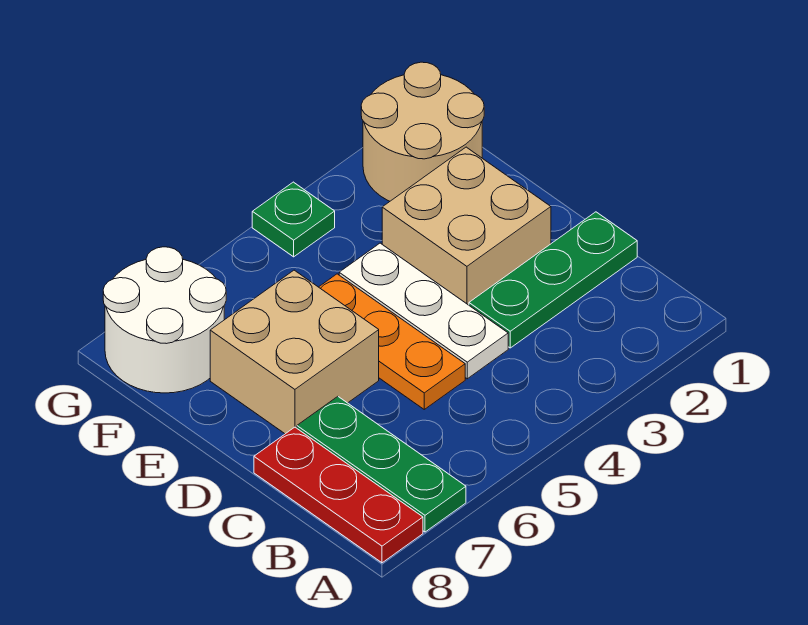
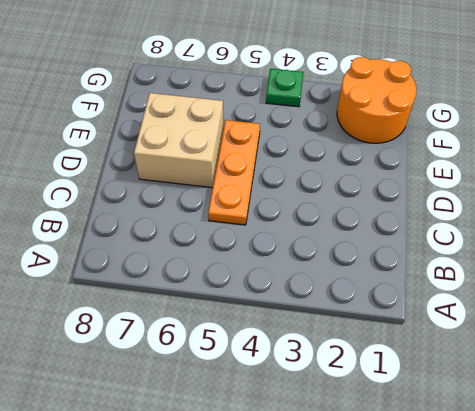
orange round brick F1:G2 level 1 -> tan round brick F1:G2 level 1
none -> green plate A7:C7 level 1
none -> red plate A8:C8 level 1

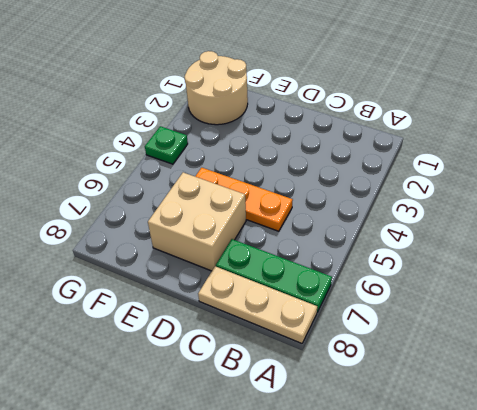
tan plate A8:C8 level 1 -> red plate A8:C8 level 1
none -> green plate C1:C3 level 1
none -> white plate C4:E4 level 1

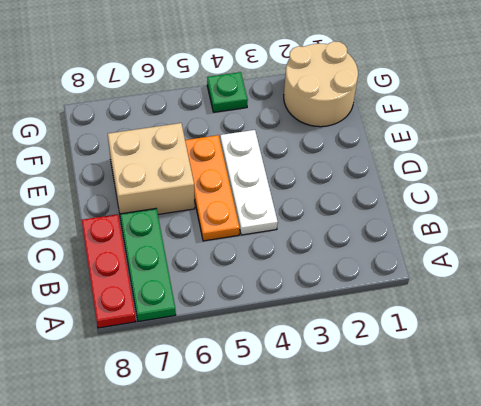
none -> green plate C1:C3 level 1
none -> tan brick D2:E3 level 1

